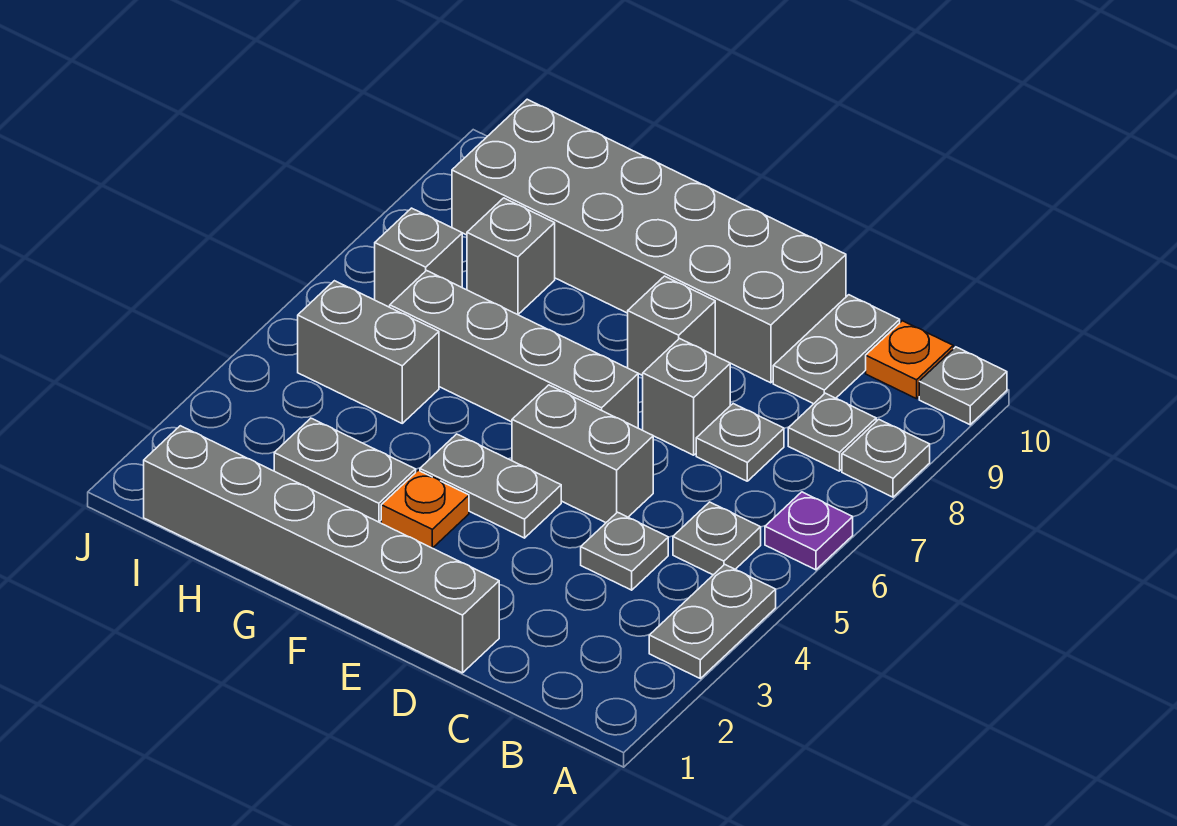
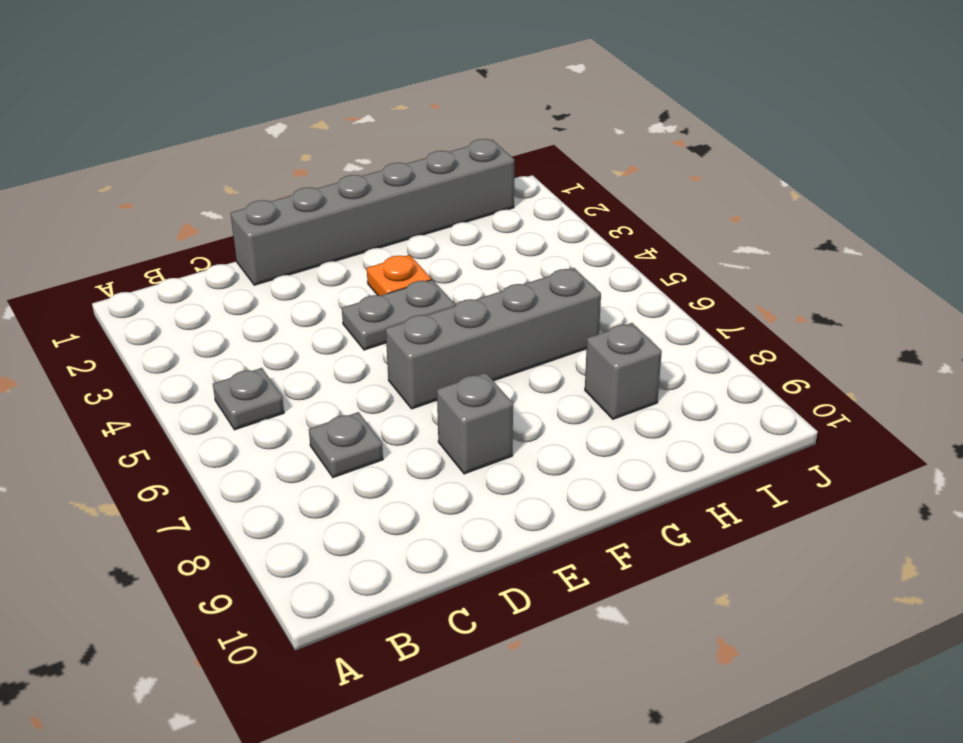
none -> grey plate A3:A4 level 1
none -> purple plate A6 level 1
none -> grey plate A8 level 1

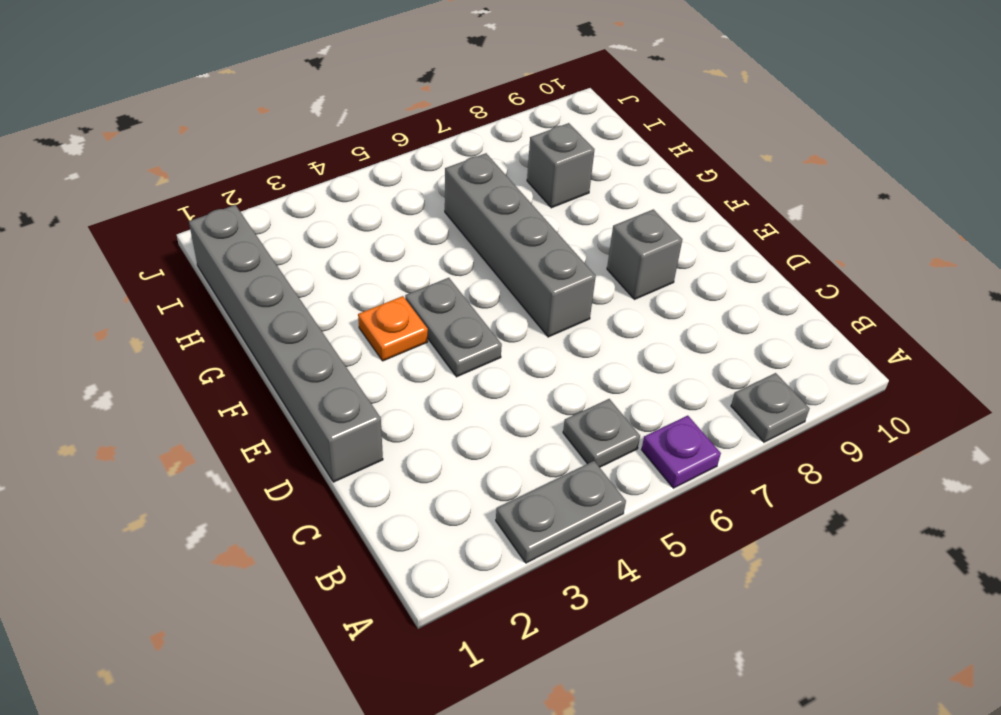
none -> grey plate A10 level 1
none -> grey plate B8 level 1
none -> orange plate B10 level 1

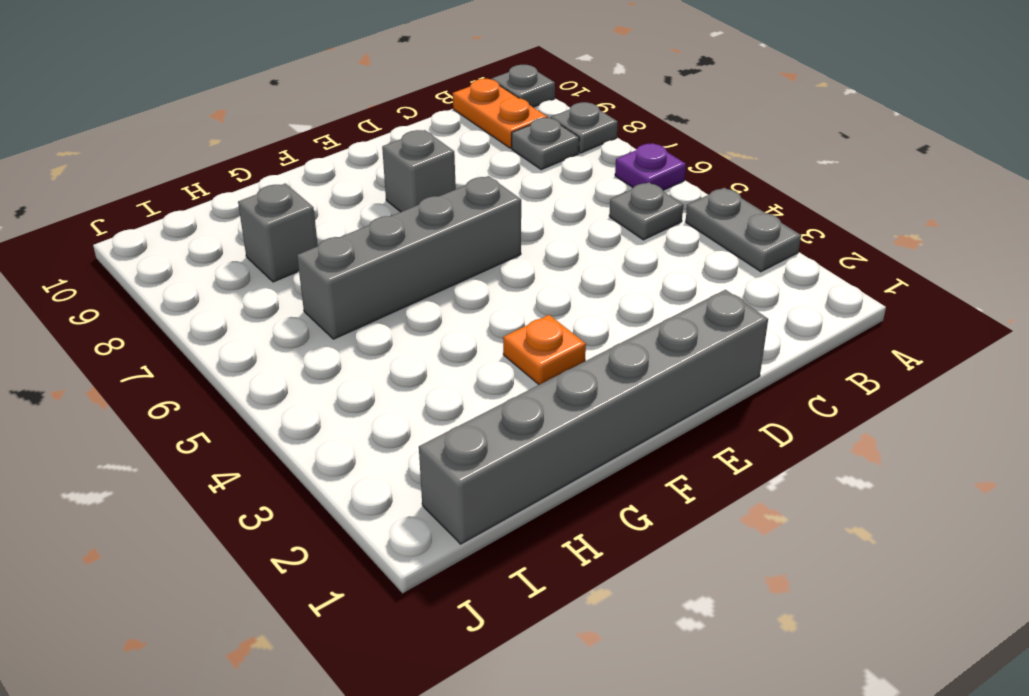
orange plate B9:B10 level 1 -> orange plate B10 level 1
none -> grey plate C4 level 1
none -> grey plate C7 level 1
none -> grey plate C9:C10 level 1

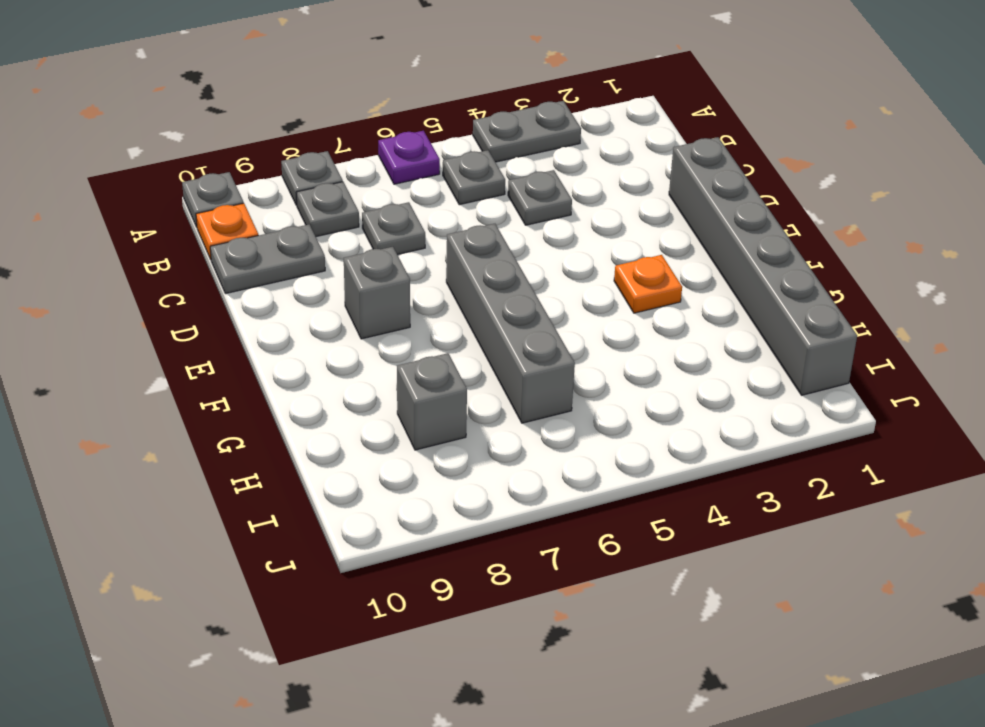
none -> grey brick D5:E5 level 1
none -> grey brick D7 level 1
none -> grey brick D9:I10 level 1

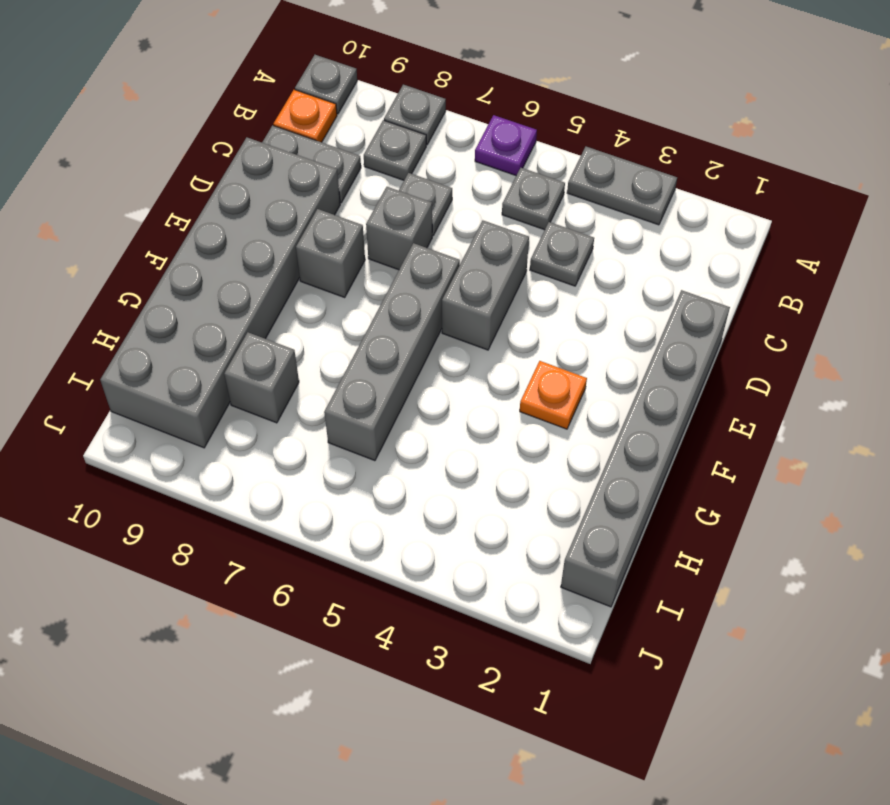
none -> grey plate E4:F4 level 1
none -> grey plate G3:H3 level 1
none -> grey brick H5:I5 level 1

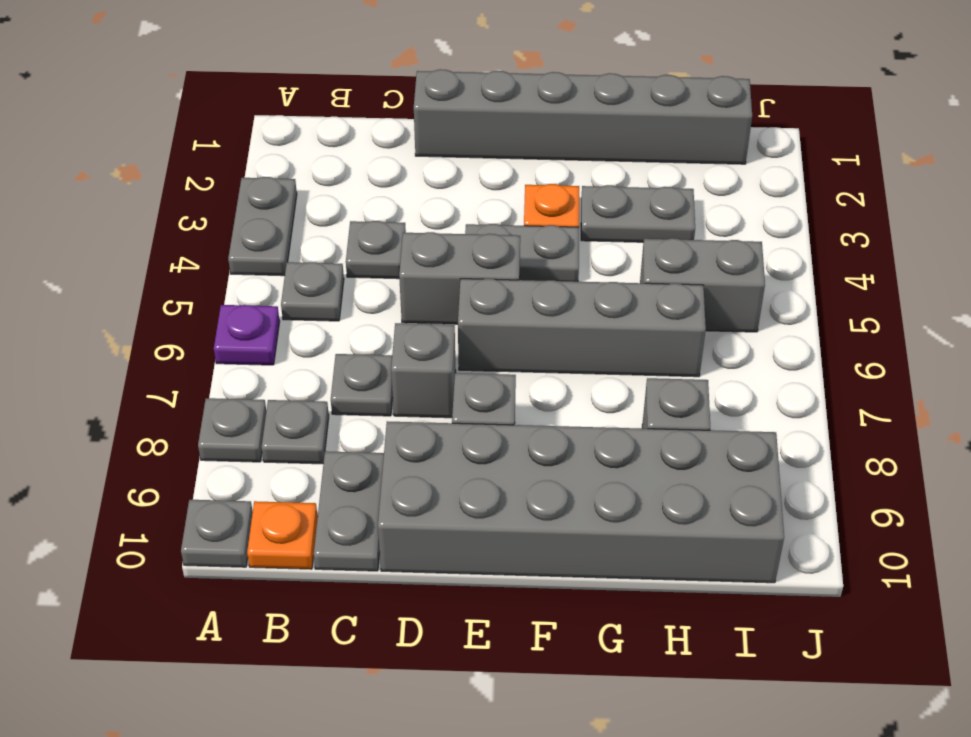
none -> grey brick I7 level 1

